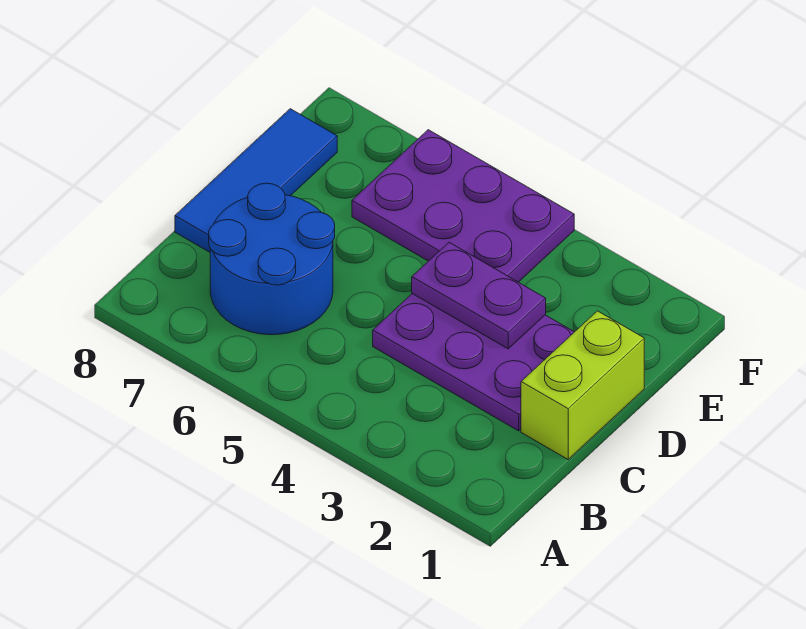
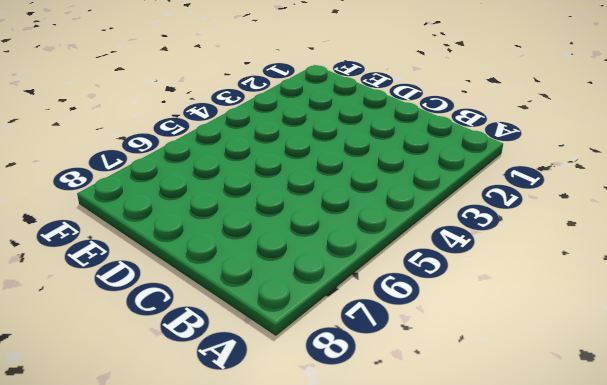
none -> blue round brick B6:C7 level 1
none -> lime brick C1:D1 level 1

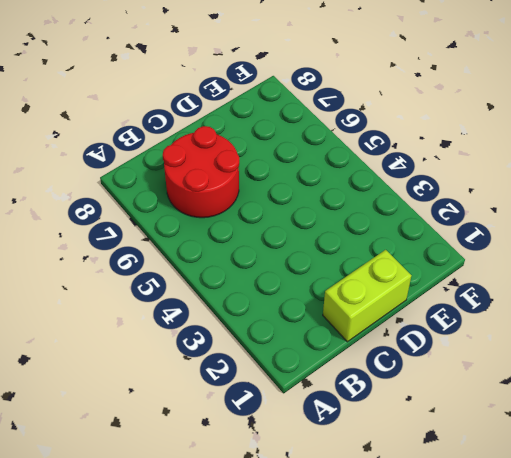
red round brick B6:C7 level 1 -> blue round brick B6:C7 level 1
none -> purple plate C2:D4 level 1
none -> blue tile C8:E8 level 1

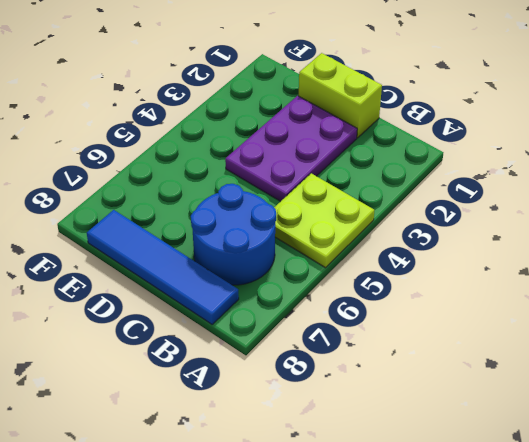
lime plate A4:B5 level 1 -> none
blue tile B8:E8 level 1 -> blue tile C8:E8 level 1
none -> purple plate E4:F6 level 1
none -> purple plate D3:D4 level 2

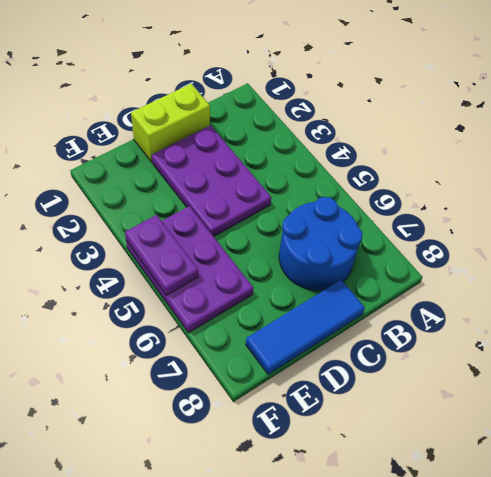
purple plate F4:F5 level 2 -> purple plate D3:D4 level 2

